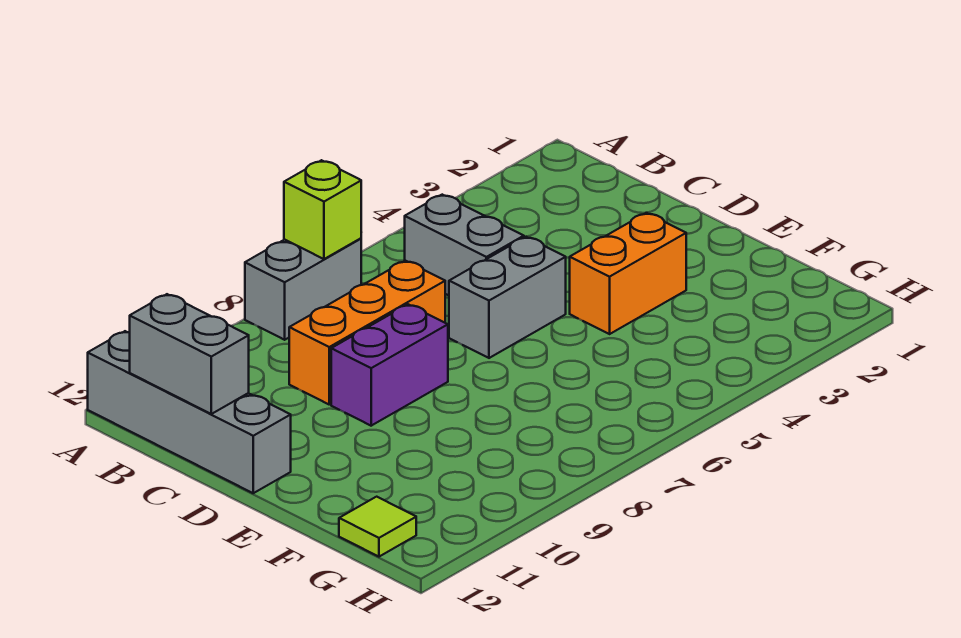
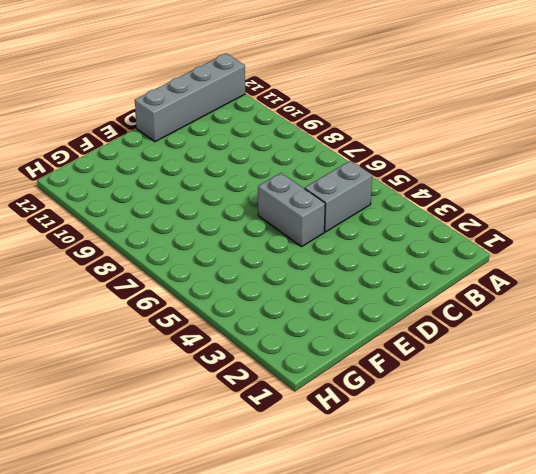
none -> grey brick A7:A8 level 1
none -> orange brick C7:C9 level 1

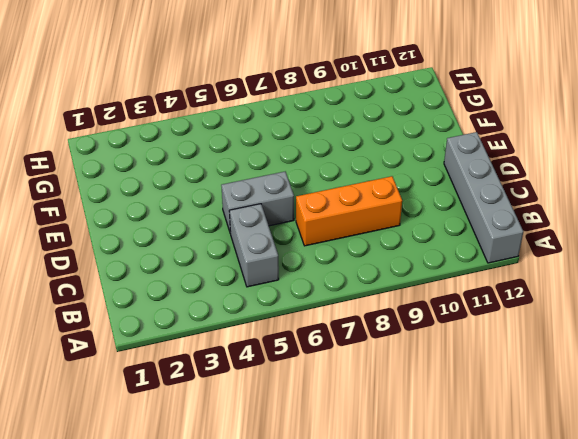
none -> grey brick A7:A8 level 1
none -> purple brick D8:D9 level 1

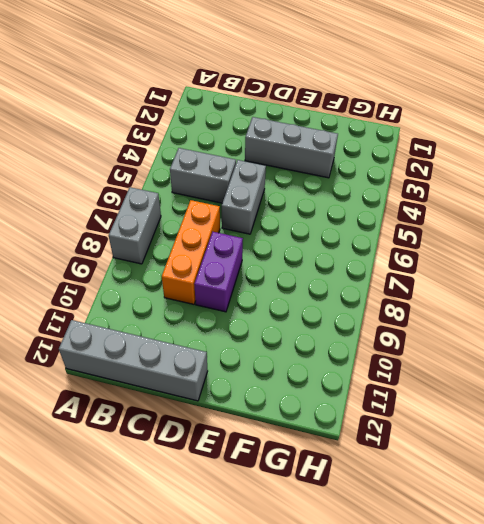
grey brick D3:F3 level 1 -> orange brick E3:E4 level 1
none -> lime tile G12 level 1
none -> lime brick A7 level 2

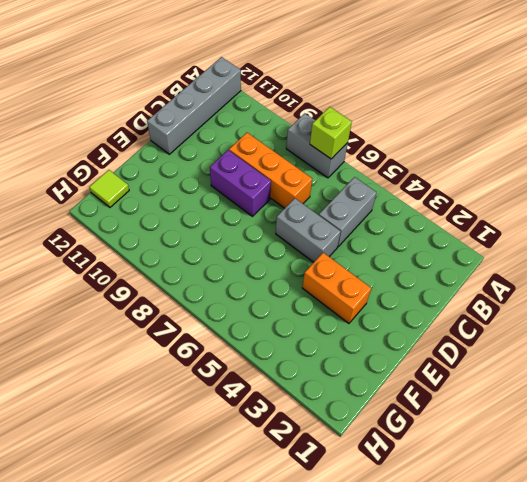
none -> grey brick B12:C12 level 2

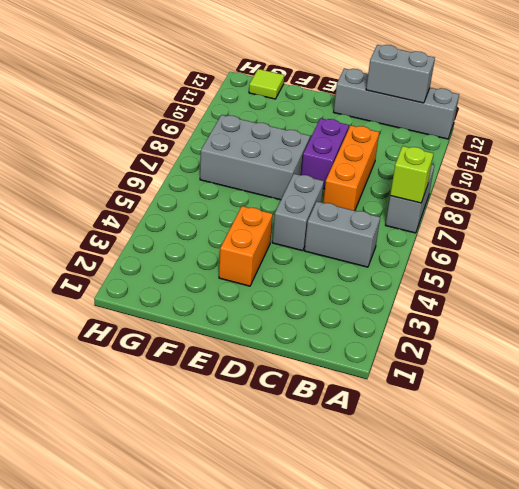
grey brick E7:G8 level 1 -> none

